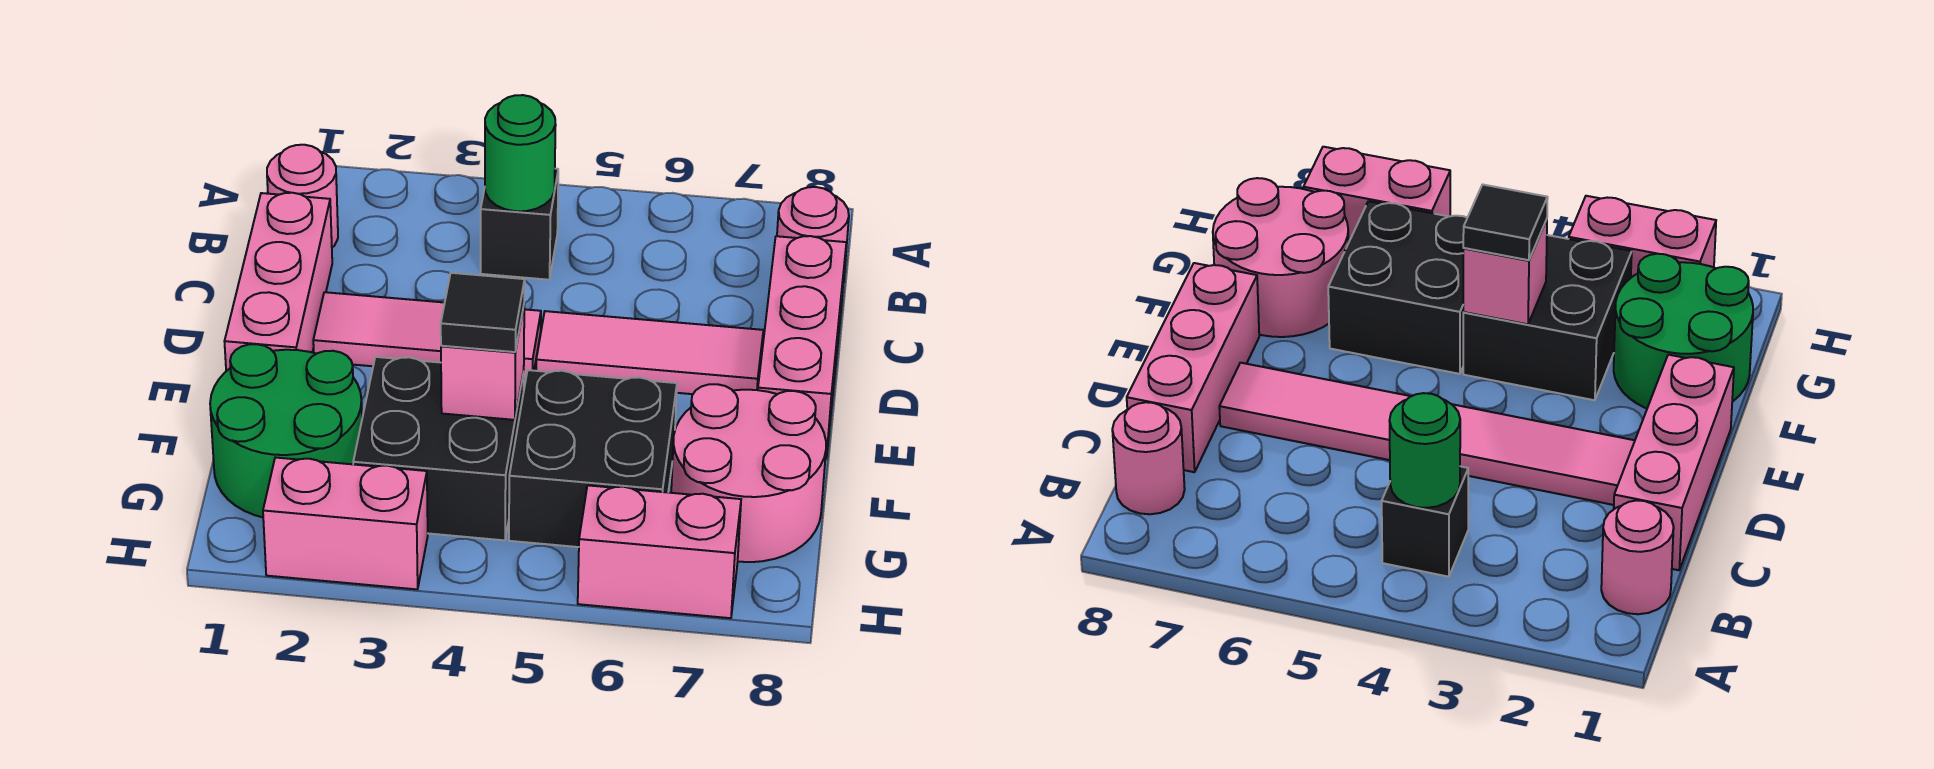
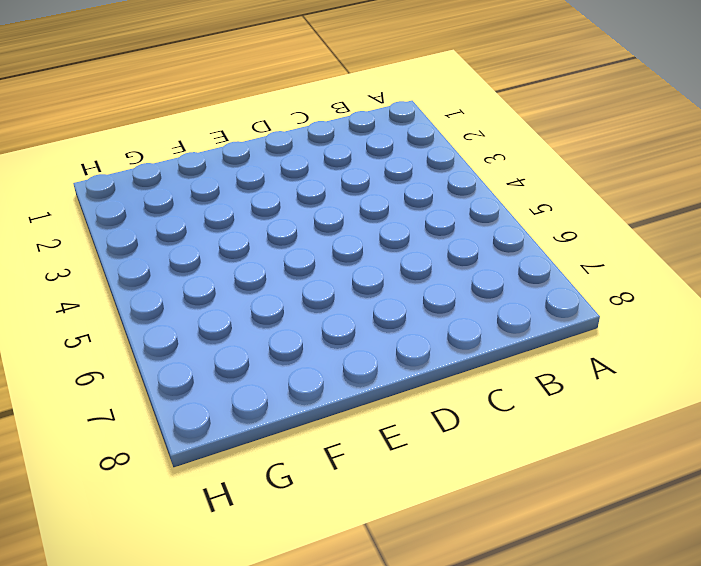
none -> pink round brick B1 level 1
none -> black brick B4 level 1
none -> pink round brick B8 level 1

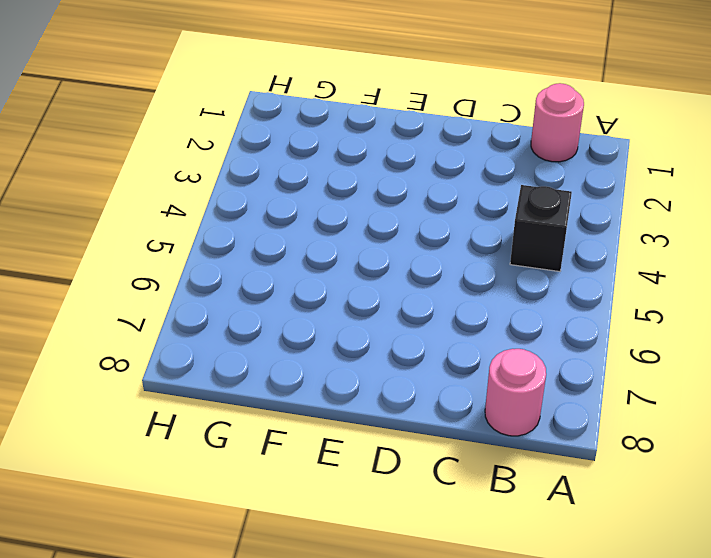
none -> pink brick C1:E1 level 1
none -> pink brick C8:E8 level 1
none -> pink tile D2:D4 level 1

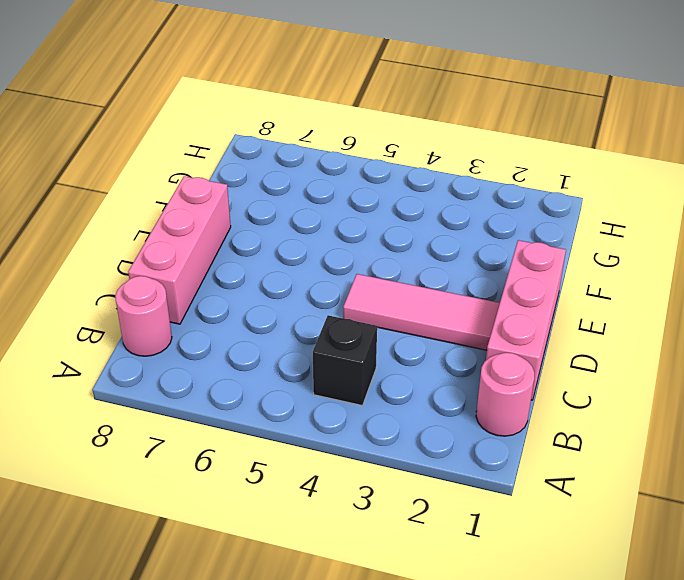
none -> pink tile D5:D7 level 1
none -> green round brick F1:G2 level 1
none -> black brick F3:G4 level 1

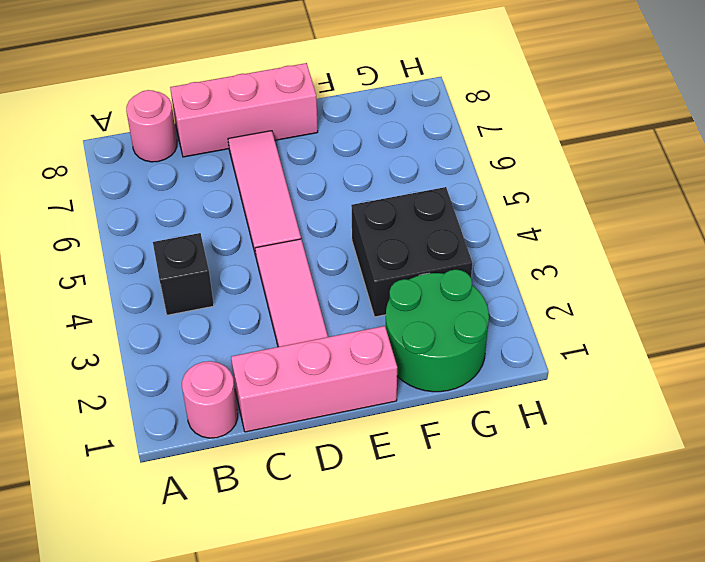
none -> black brick F5:G6 level 1
none -> pink round brick F7:G8 level 1
none -> pink brick H2:H3 level 1

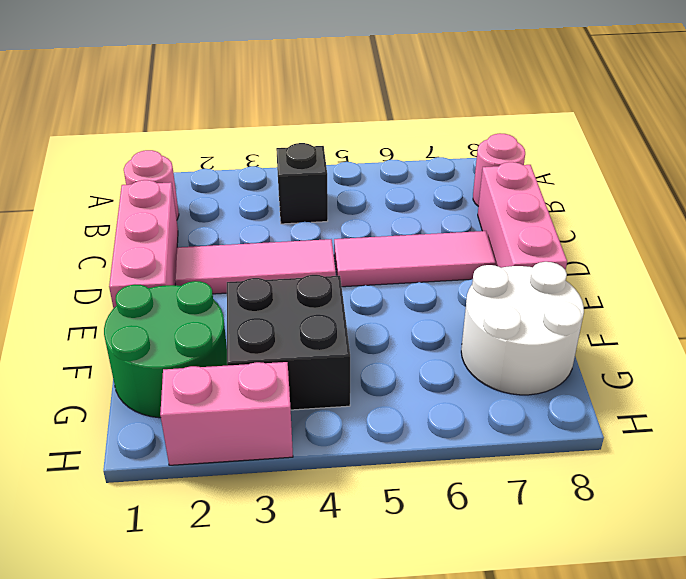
white round brick F7:G8 level 1 -> pink round brick F7:G8 level 1
none -> black brick F5:G6 level 1
none -> pink brick H6:H7 level 1
none -> green round brick B4 level 2

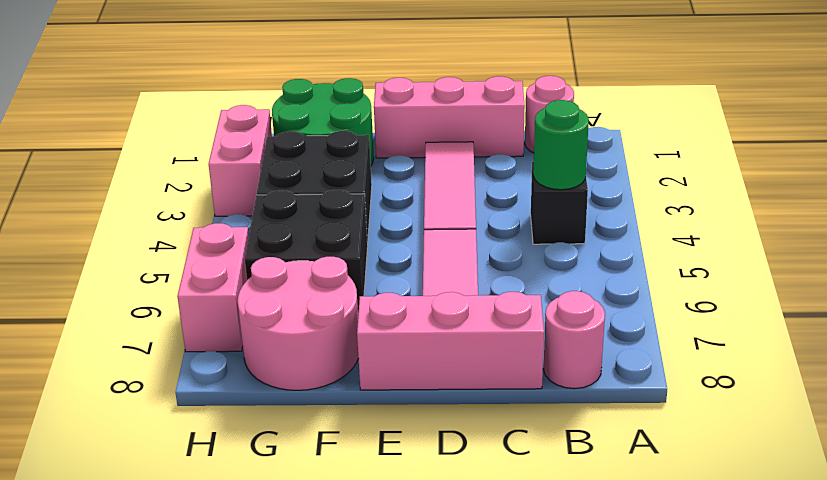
none -> pink brick F4 level 2
none -> black tile F4 level 3

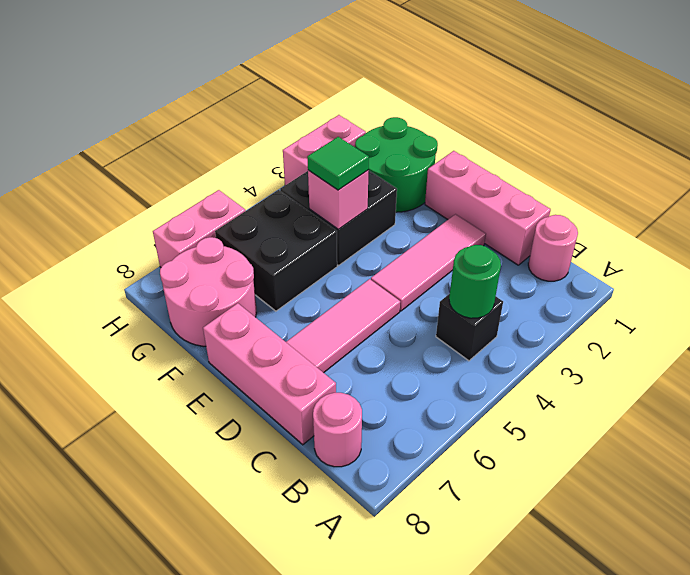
green tile F4 level 3 -> black tile F4 level 3

